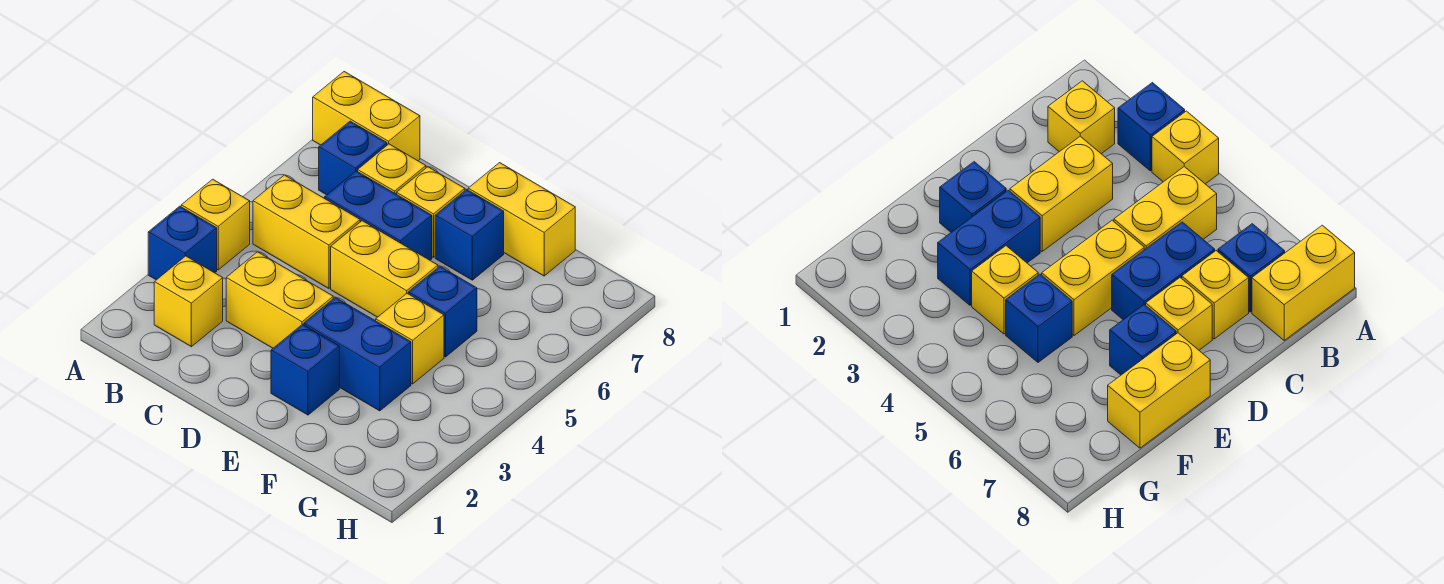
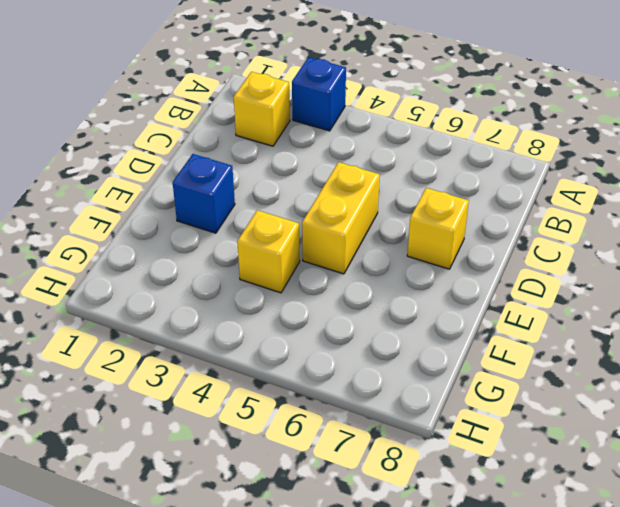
none -> yellow brick A4 level 1
none -> yellow brick A8:B8 level 1
none -> yellow brick B5:C5 level 1

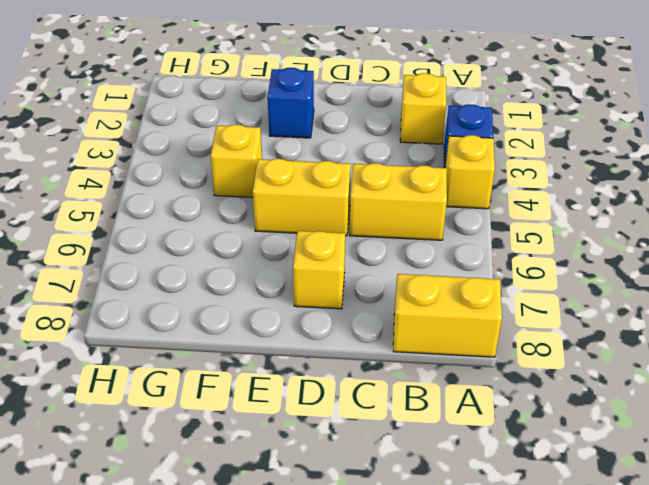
none -> blue brick B7 level 1
none -> yellow brick C3:D3 level 1
none -> blue brick C6:D6 level 1

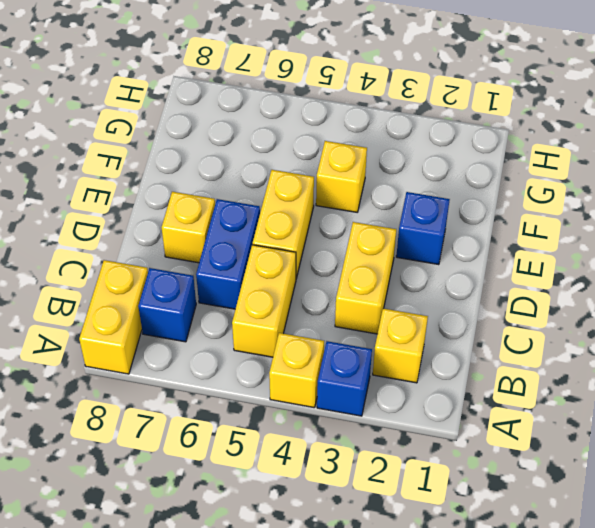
none -> yellow brick C7 level 1
none -> blue brick E3:F3 level 1
none -> blue brick E7 level 1

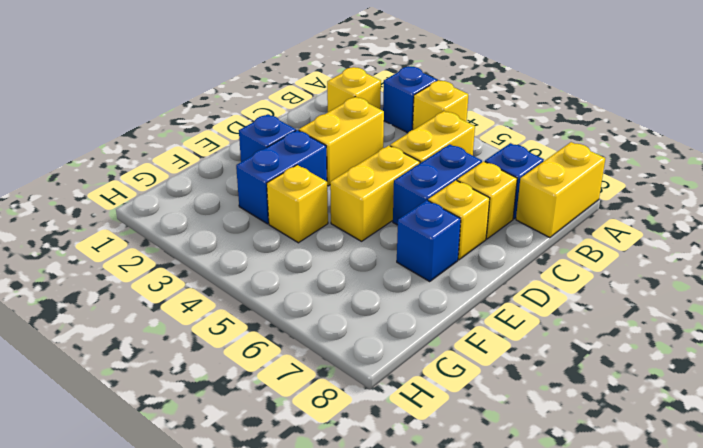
none -> yellow brick E8:F8 level 1
none -> blue brick F5 level 1

